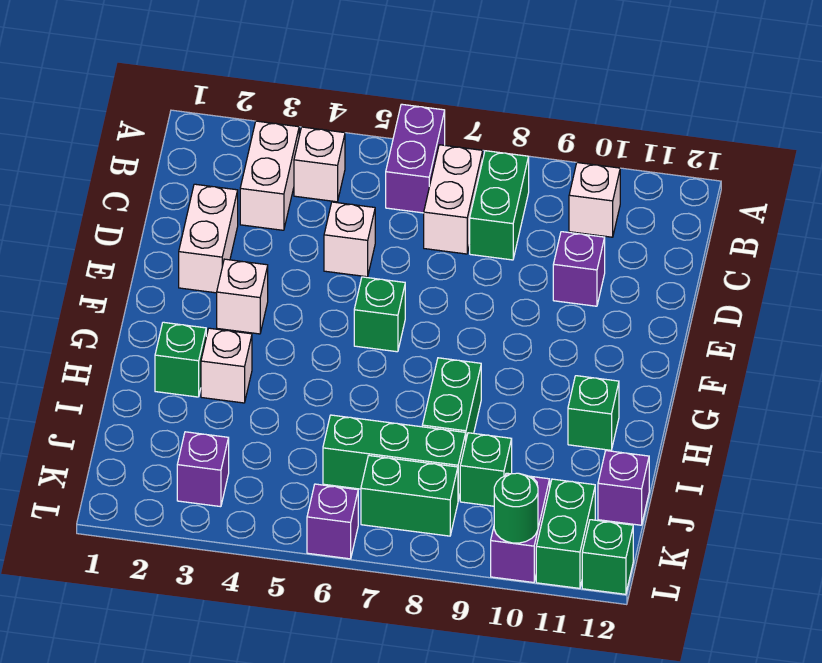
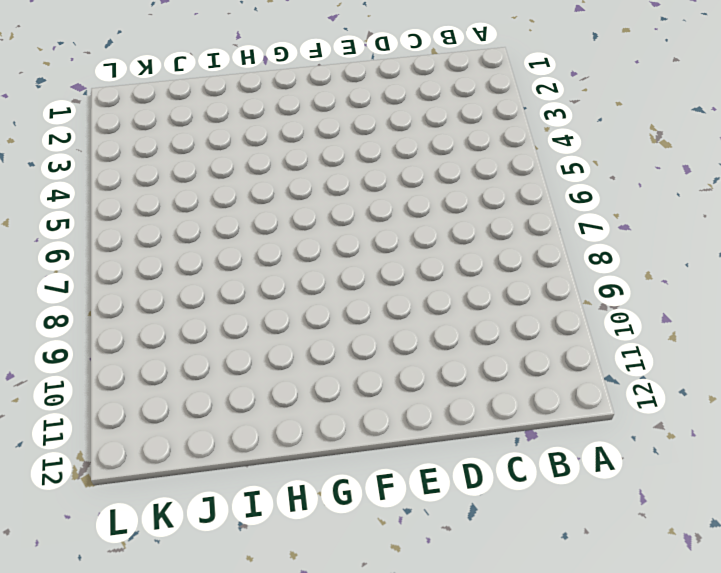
none -> purple brick A6:B6 level 1
none -> white brick B3:C3 level 1
none -> white brick B4 level 1

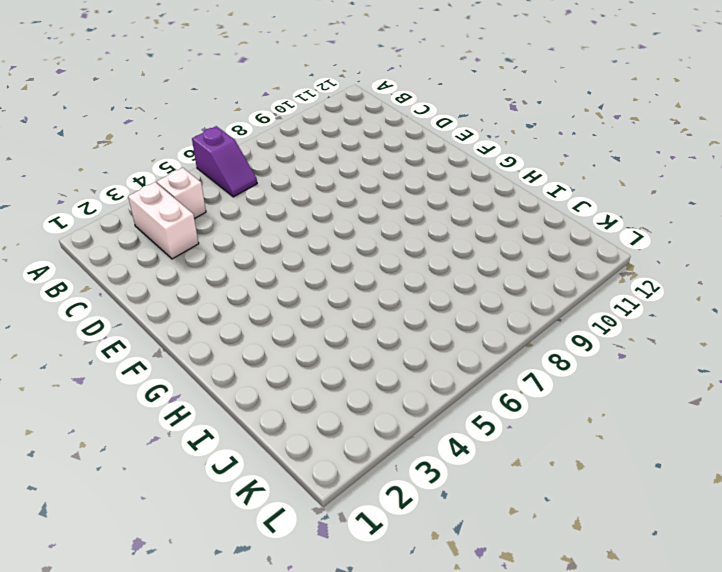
purple slope A6:B6 level 1 top A -> purple brick A6:B6 level 1
none -> white brick B7:C7 level 1
none -> green brick B8:C8 level 1
none -> white brick B10 level 1

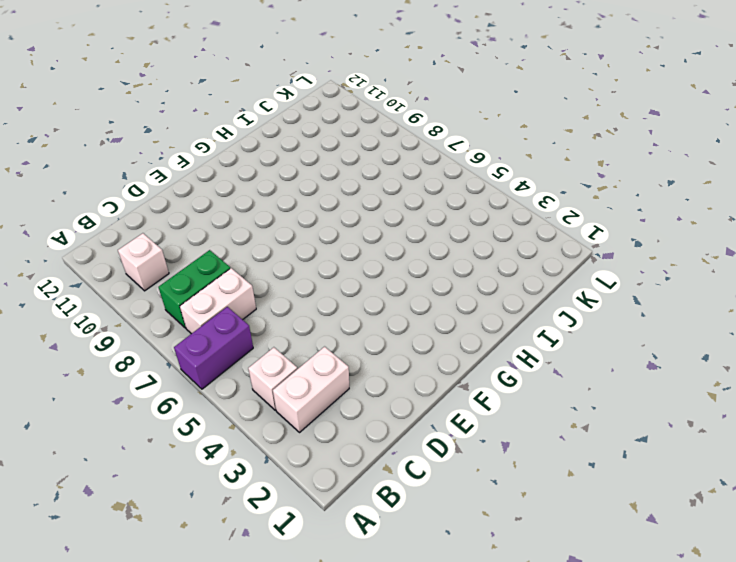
none -> white brick D2:E2 level 1
none -> white brick D5 level 1
none -> purple brick D10 level 1

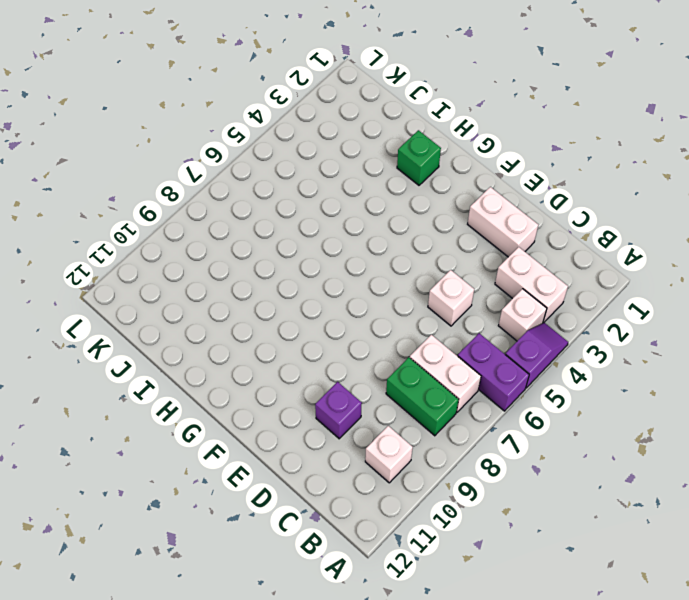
purple slope A4:A5 level 1 top 5 -> none
none -> white brick F3 level 1
none -> green brick F6 level 1
none -> white brick H3 level 1

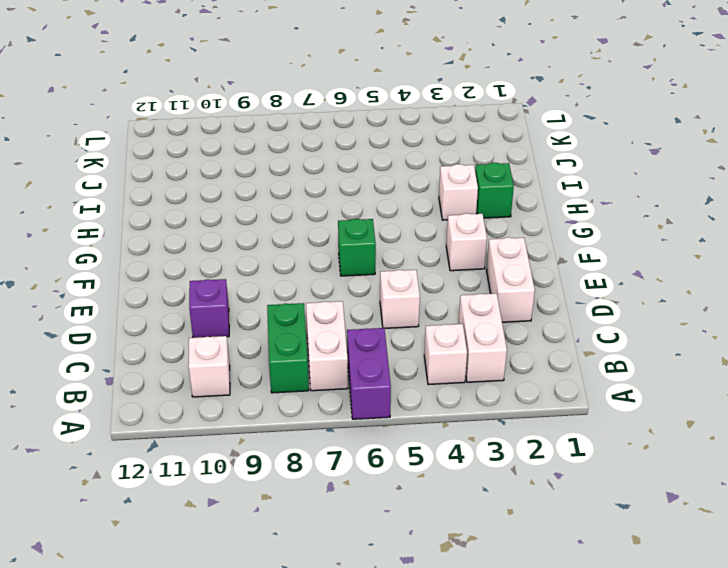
none -> green brick H8:I8 level 1
none -> green brick H11 level 1
none -> green brick J6:J8 level 1

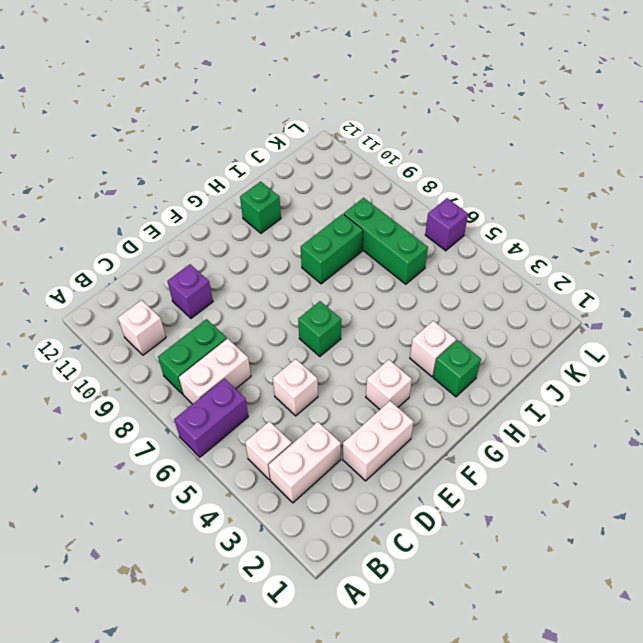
none -> green brick J9 level 1
none -> purple brick J12 level 1
none -> purple brick K3 level 1

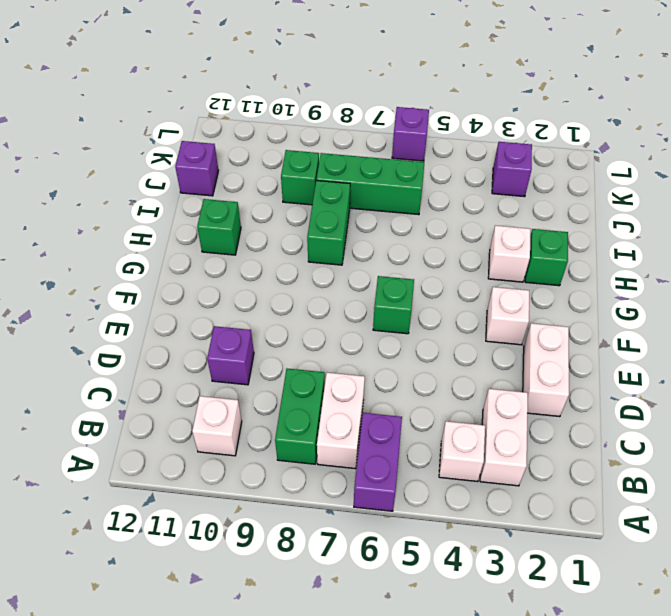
none -> white brick D5 level 1
none -> green brick K7:K8 level 1
none -> purple brick K10:L10 level 1

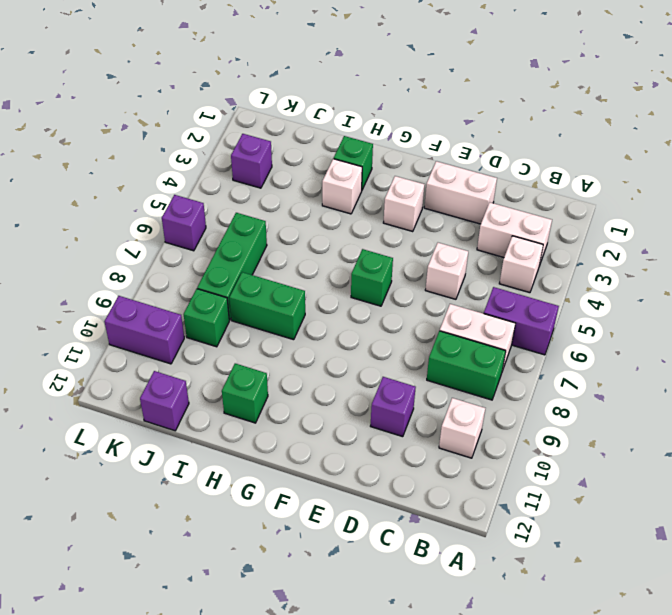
none -> green brick K7:K8 level 1
none -> green brick K11:L11 level 1
none -> green brick L12 level 1

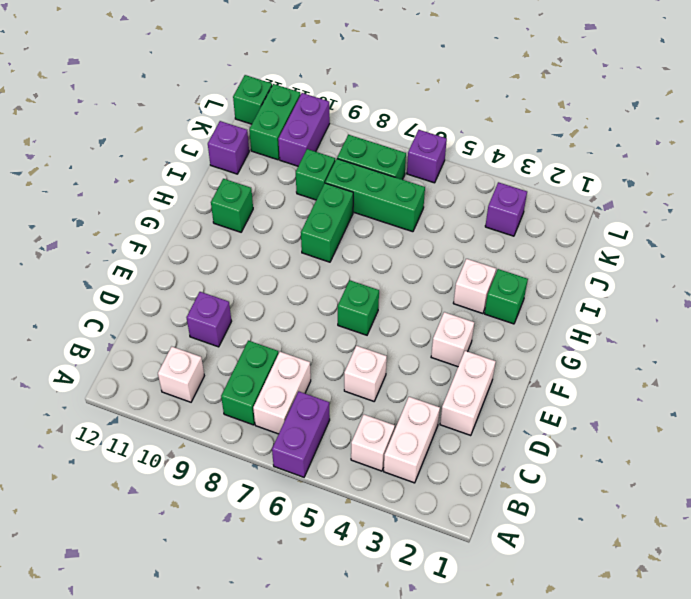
none -> green round brick L10 level 2

